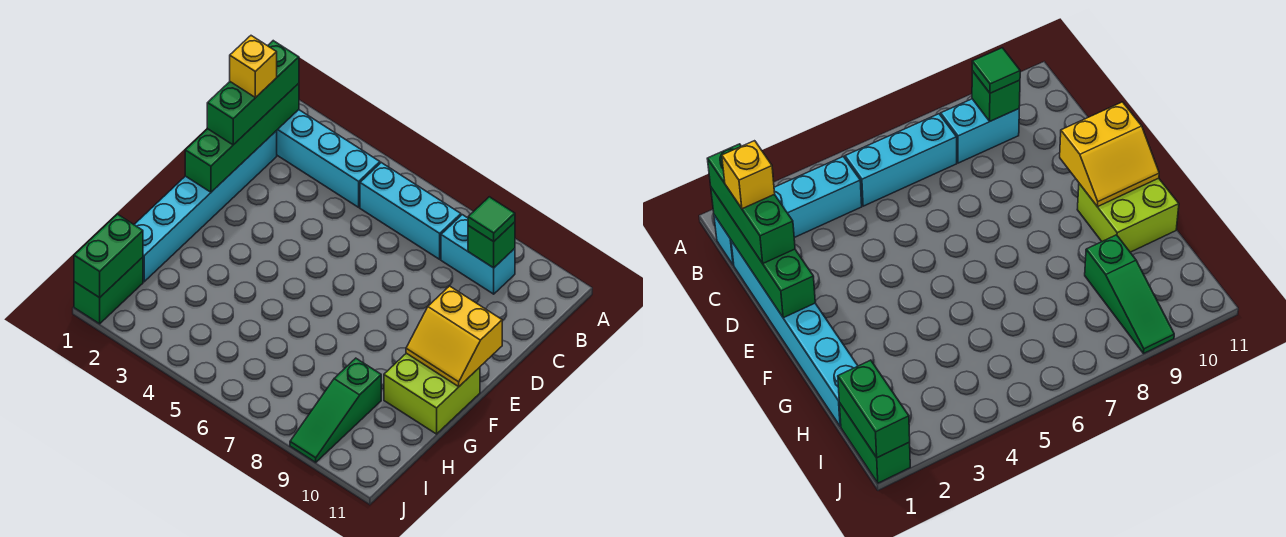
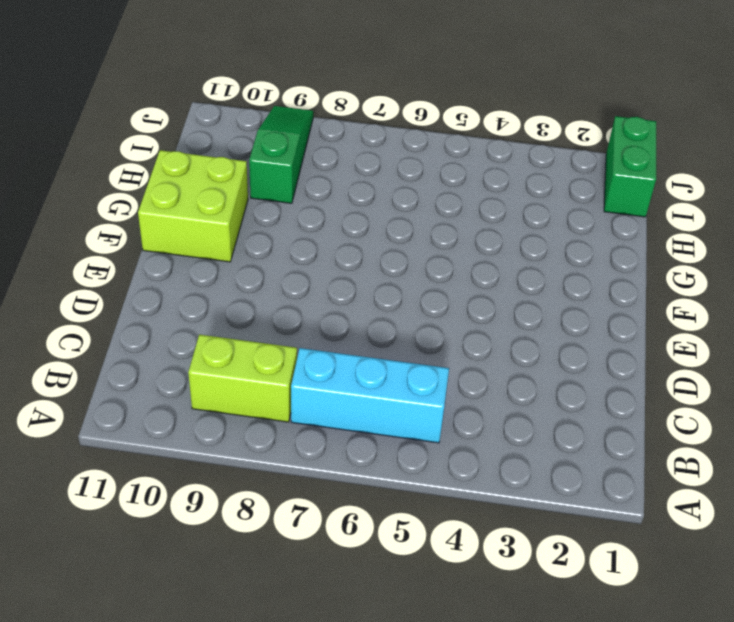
lime brick B8:B9 level 1 -> cyan brick B8:B9 level 1
none -> cyan brick B1:B4 level 1
none -> cyan brick C1:H1 level 1
none -> green brick B1:E1 level 2

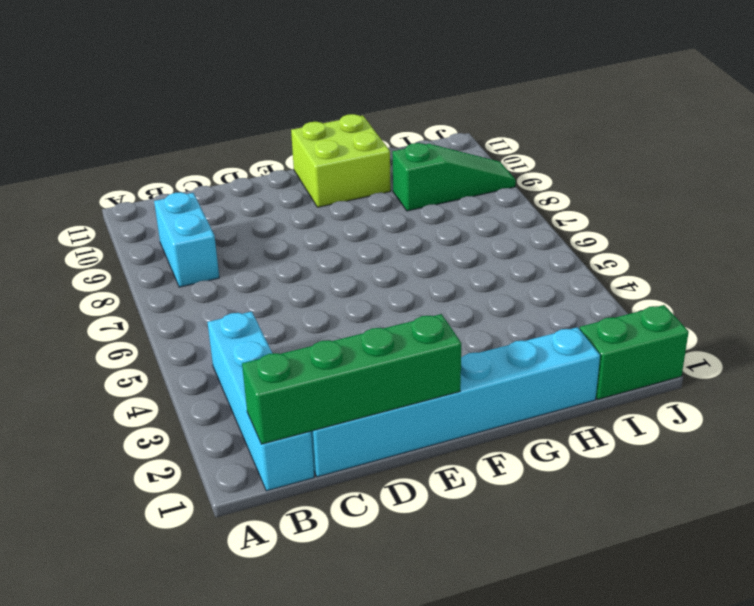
none -> cyan brick B5:B7 level 1
none -> green brick B9 level 2
none -> yellow slope E10:F11 level 2 top E

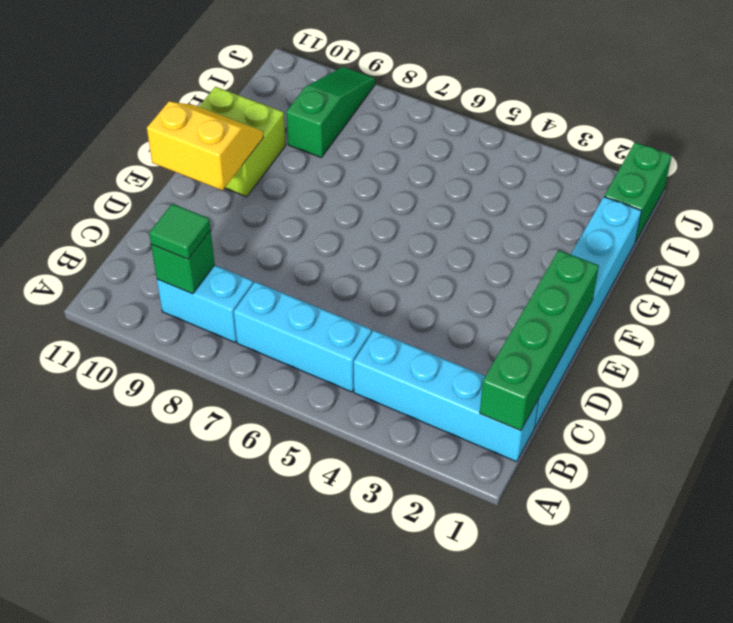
none -> green brick I1:J1 level 2
none -> green brick B1:D1 level 3
none -> yellow brick C1 level 4

